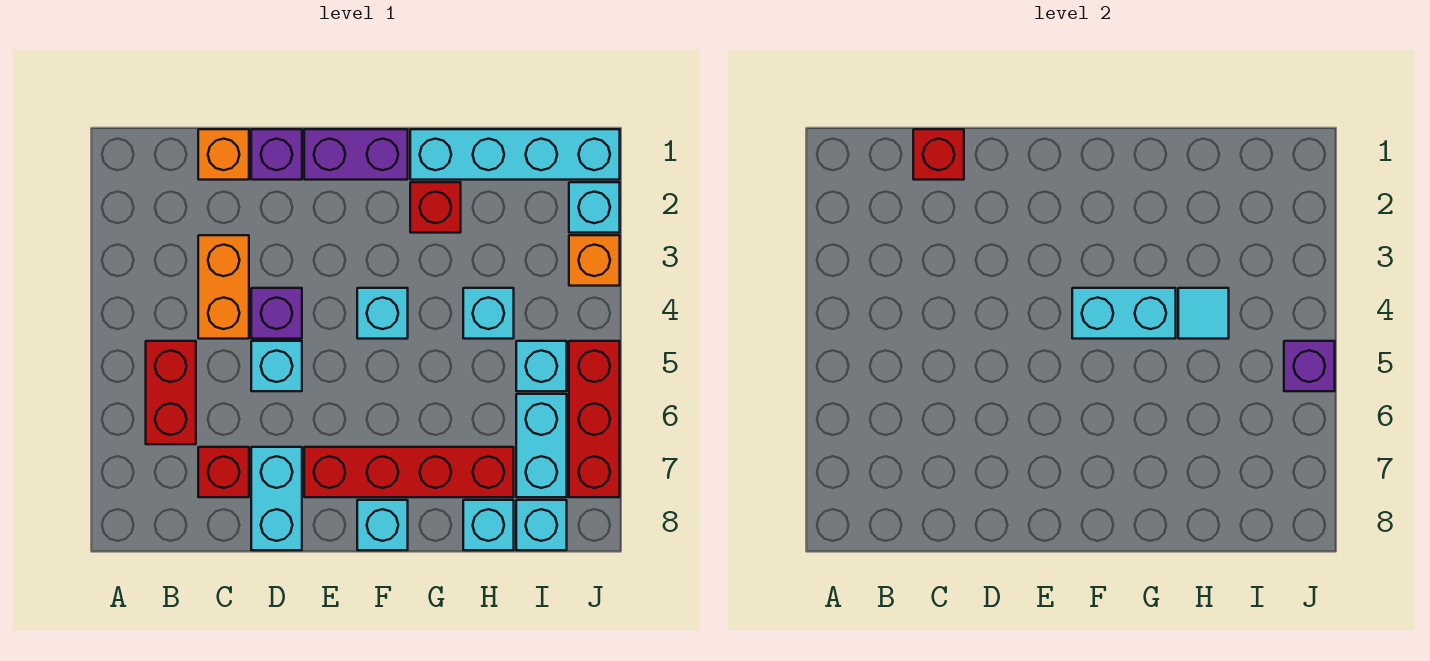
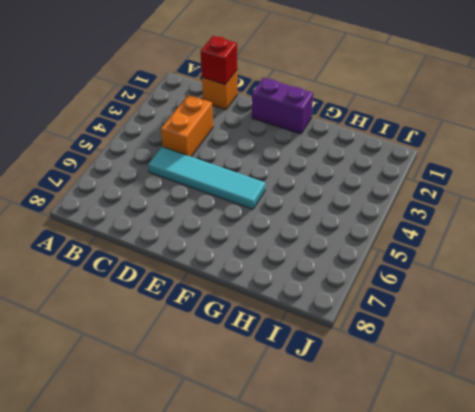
cyan tile C5:F5 level 1 -> cyan brick D5 level 1
none -> red brick B5:B6 level 1
none -> red brick C7 level 1
none -> purple brick D1 level 1

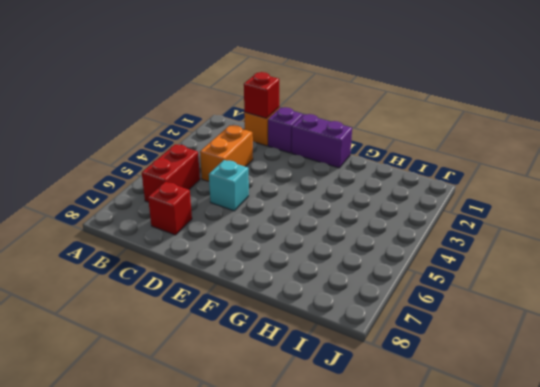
none -> purple brick D4 level 1
none -> cyan brick D7:D8 level 1
none -> red brick E7:H7 level 1

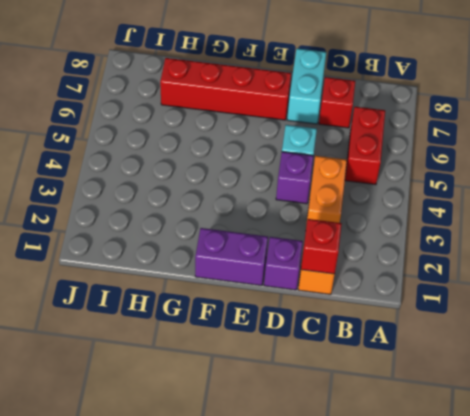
none -> cyan brick F4 level 1
none -> cyan brick F8 level 1
none -> cyan brick G1:J1 level 1

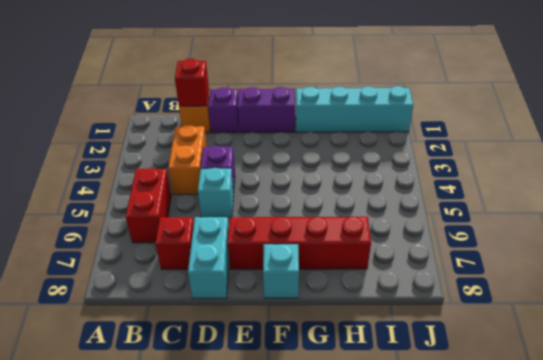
none -> cyan brick F4 level 1
none -> red brick G2 level 1
none -> cyan brick H4 level 1

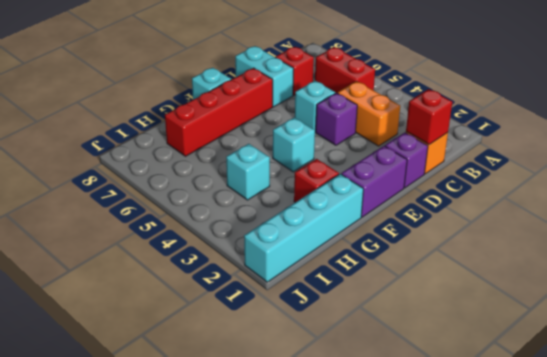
none -> cyan brick H8 level 1
none -> cyan brick I5 level 1
none -> cyan brick I6:I7 level 1

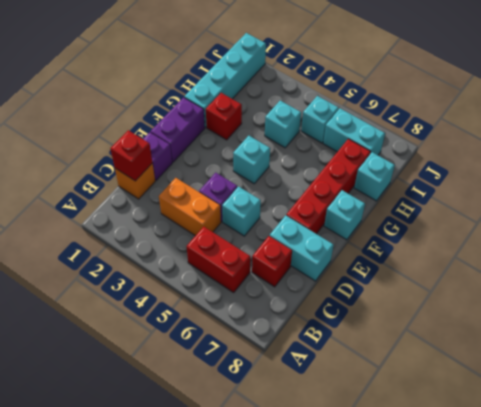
none -> cyan brick I8 level 1
none -> cyan brick J2 level 1
none -> orange brick J3 level 1

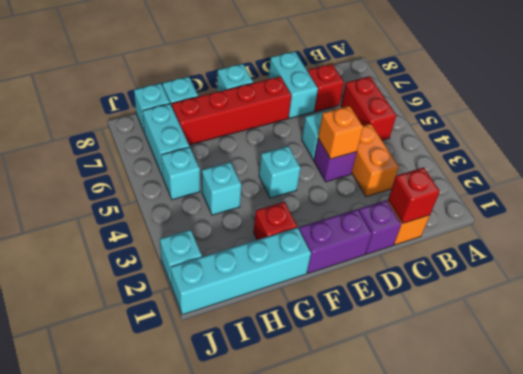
orange brick D4 level 2 -> orange brick J3 level 1
none -> red brick J5:J7 level 1
none -> cyan brick F4:G4 level 2
none -> cyan tile H4 level 2

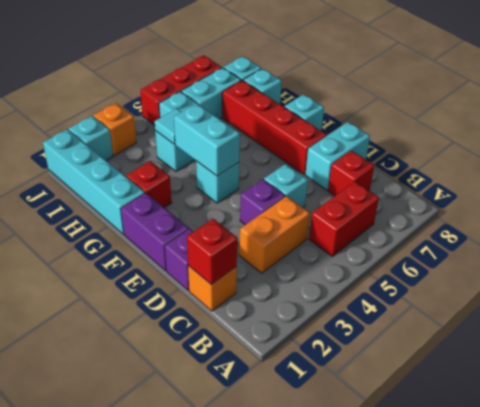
none -> purple brick J5 level 2

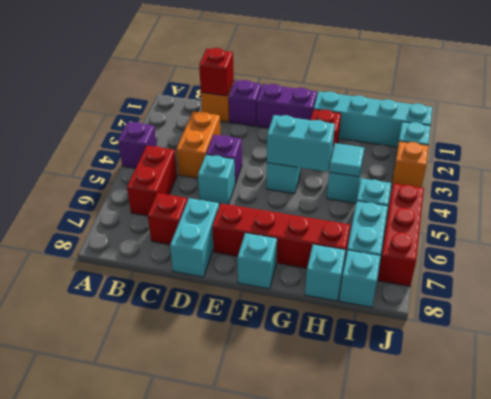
purple brick A4 level 1 -> purple brick J5 level 2

